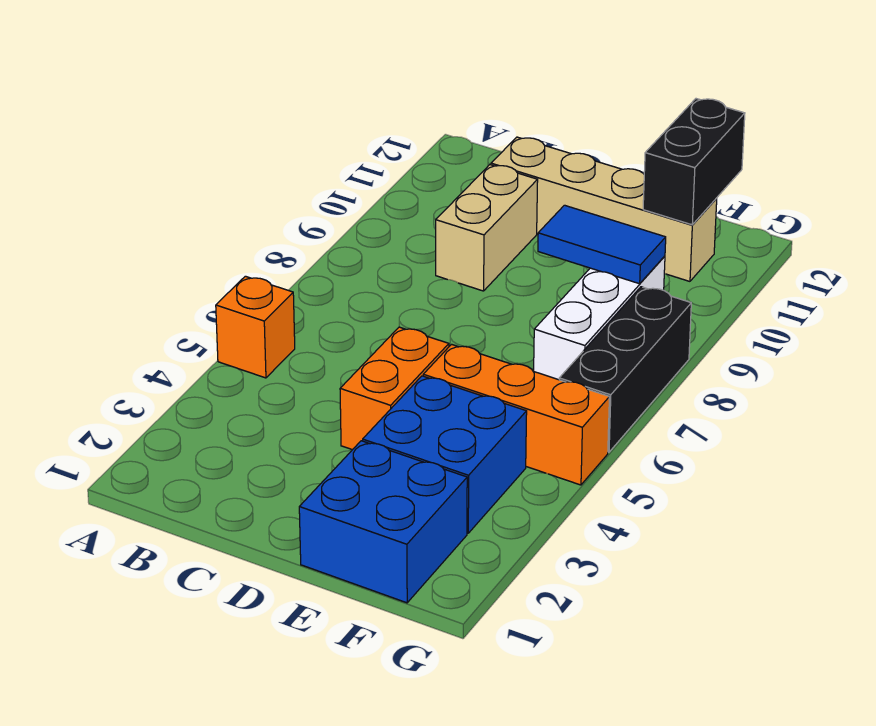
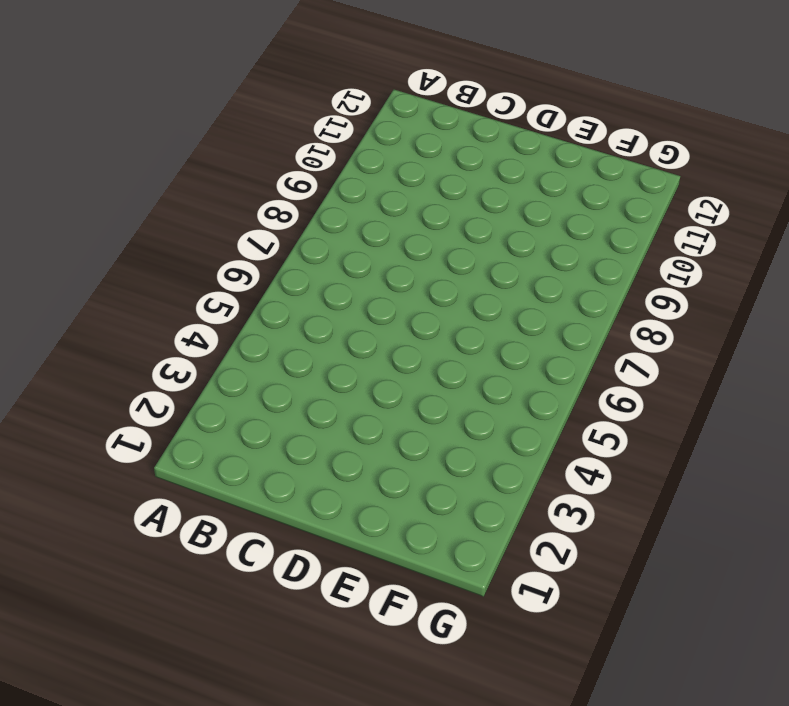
none -> orange brick A5 level 1
none -> tan brick C9:C10 level 1

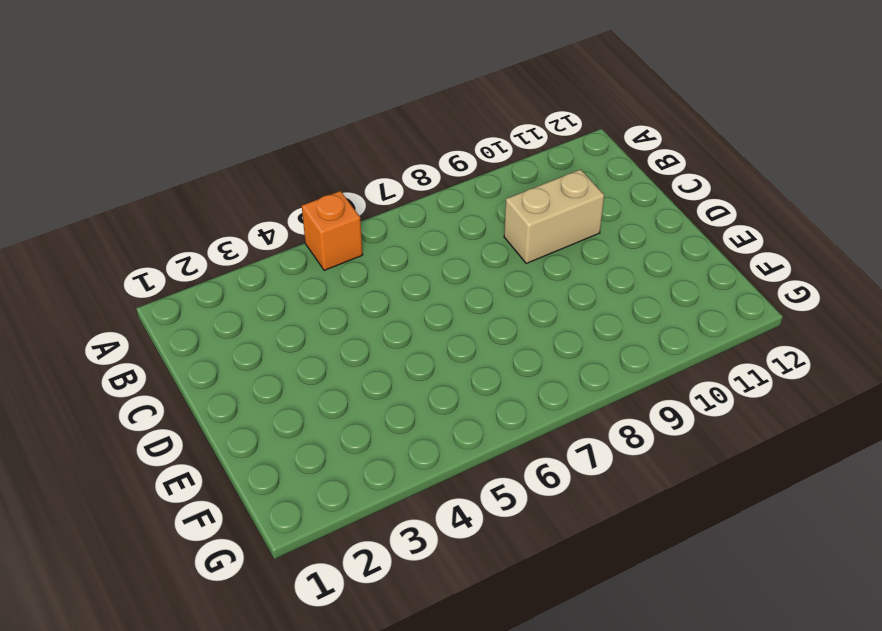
none -> tan brick C11:F11 level 1
none -> orange brick D4:D5 level 1

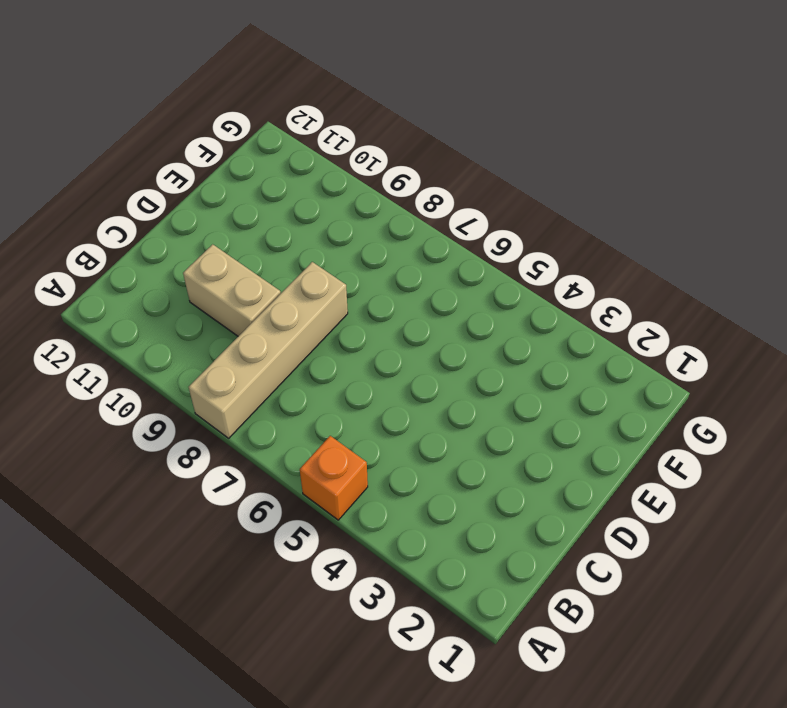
tan brick A8:D8 level 1 -> tan brick C11:F11 level 1
none -> orange brick D4:D5 level 1
none -> blue brick E1:F2 level 1

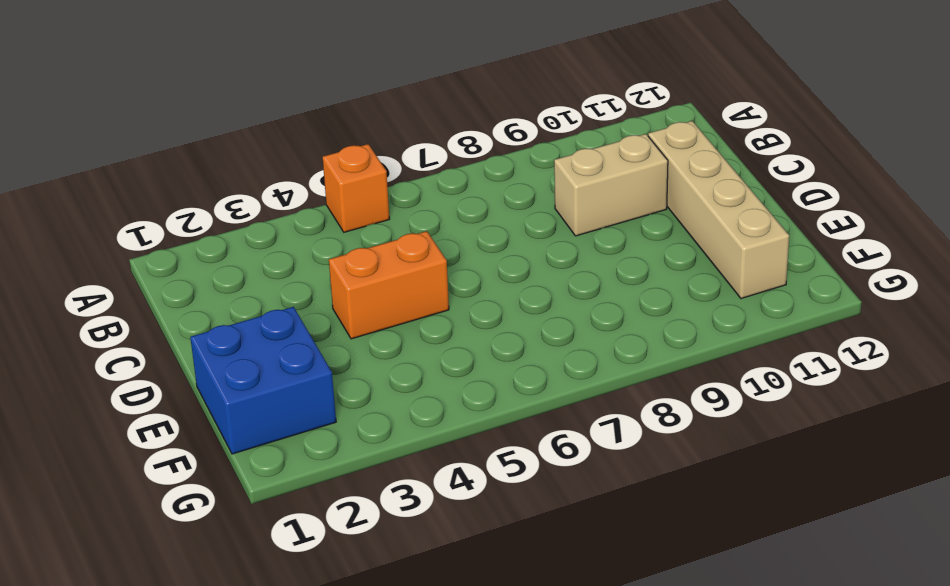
none -> blue brick E3:F4 level 1
none -> orange brick E5:G5 level 1

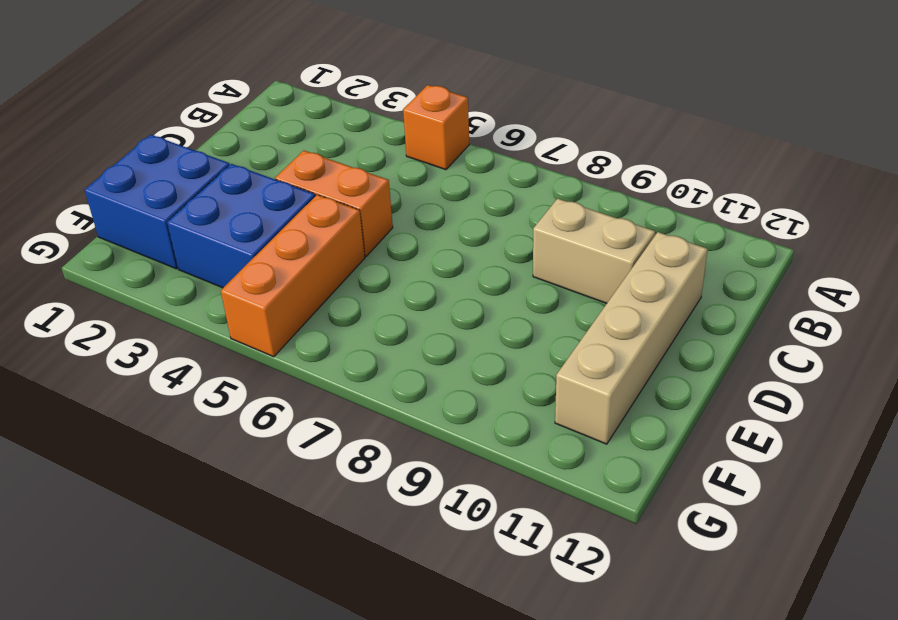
none -> white brick F7:F9 level 1
none -> black brick G6:G8 level 1

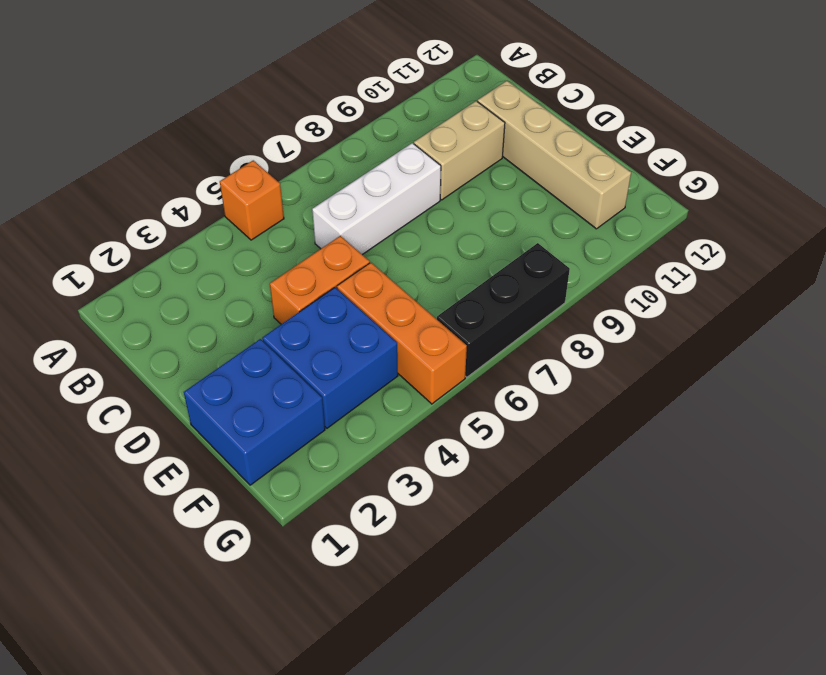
white brick C6:C8 level 1 -> white brick F7:F9 level 1
none -> blue tile E9:F9 level 2
none -> black brick F11:F12 level 2

